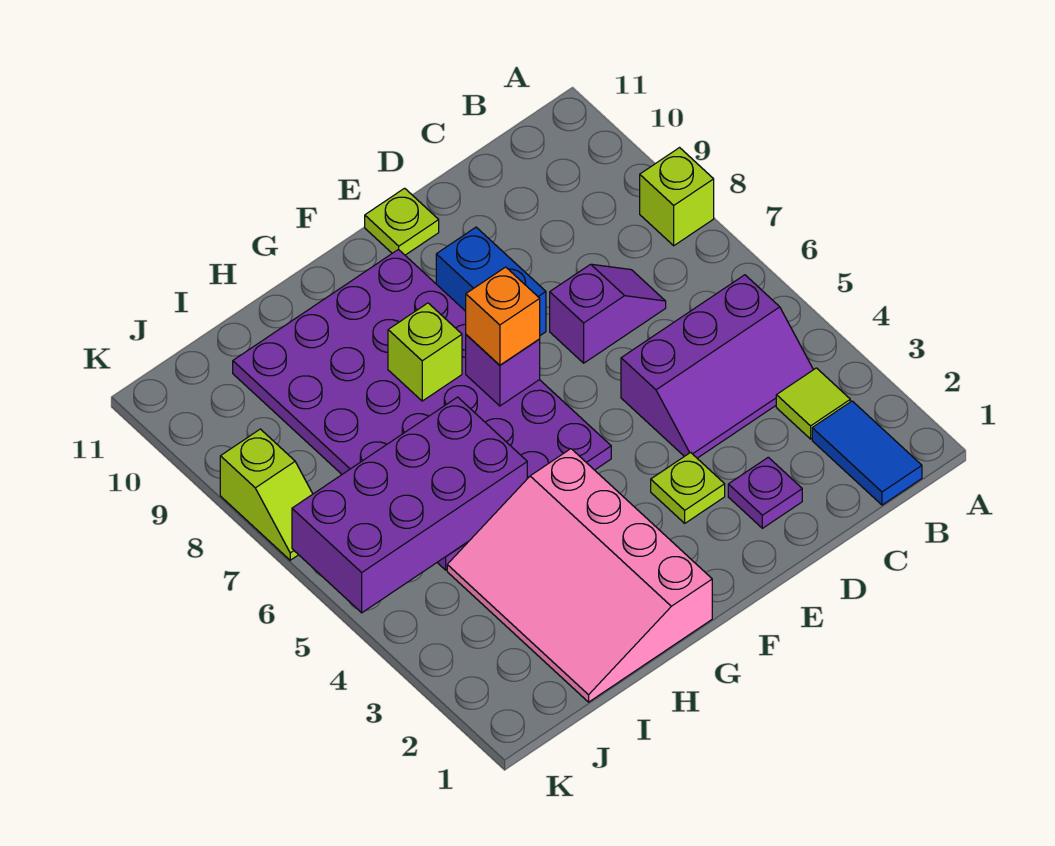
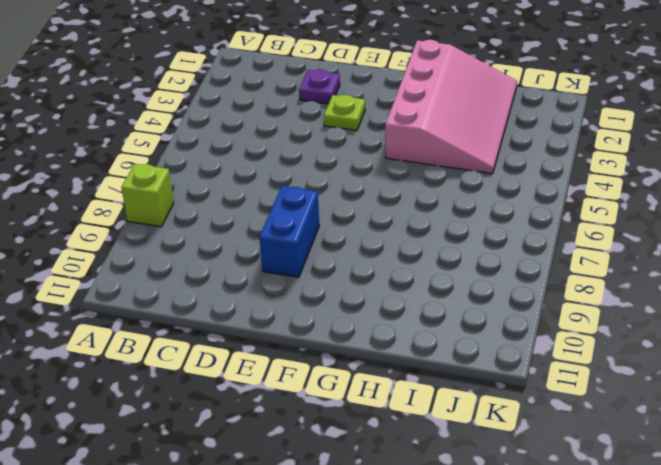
none -> blue tile B1:B2 level 1
none -> lime tile B3 level 1
none -> purple slope B4:D5 level 1 top 5

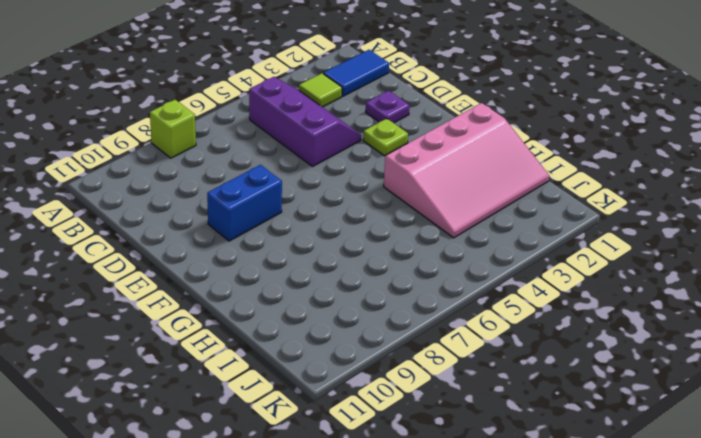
none -> purple slope C7:D7 level 1 top D
none -> lime plate E11 level 1
none -> purple plate F5:I10 level 1

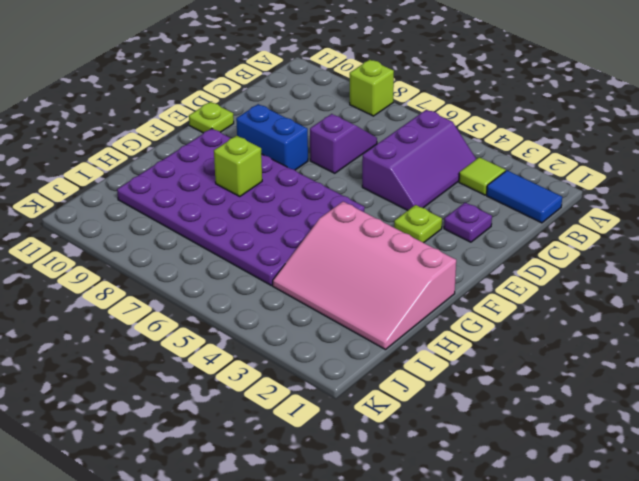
none -> lime slope K7:K8 level 1 top 8
none -> purple brick F7 level 2
none -> purple brick H5:K6 level 2

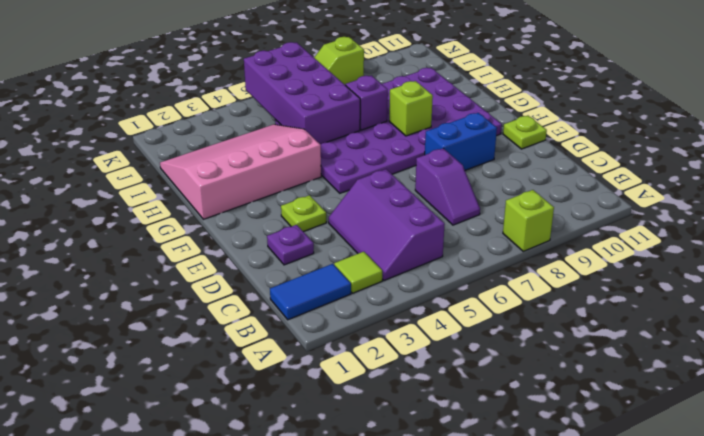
purple brick H7 level 2 -> purple brick F7 level 2
none -> orange brick F7 level 3

